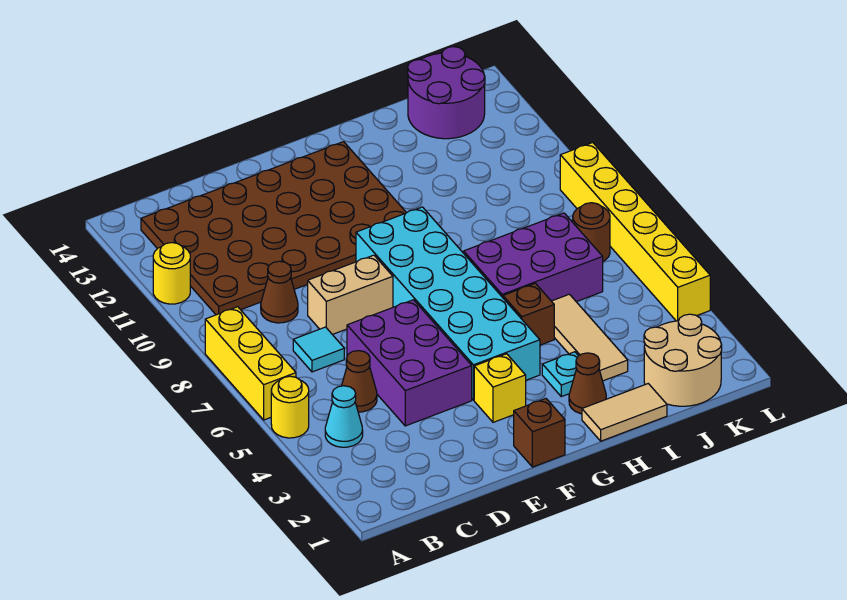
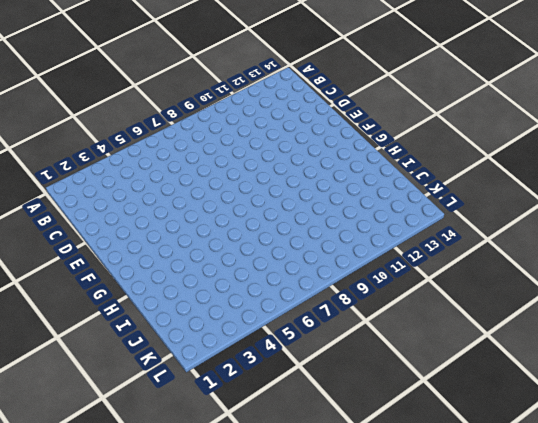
none -> yellow round brick A5 level 1
none -> yellow brick A6:A8 level 1
none -> yellow round brick A11 level 1

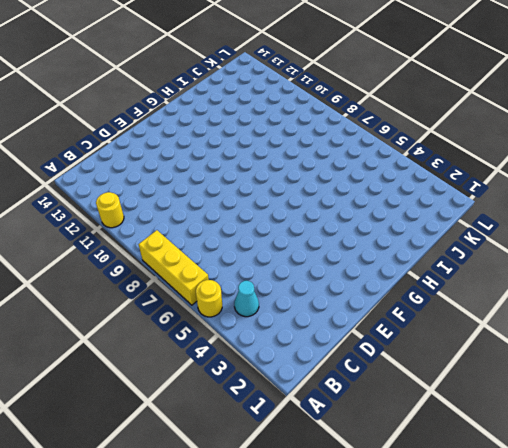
none -> brown plate B10:G13 level 1
none -> brown cone C5 level 1
none -> cyan tile C7 level 1

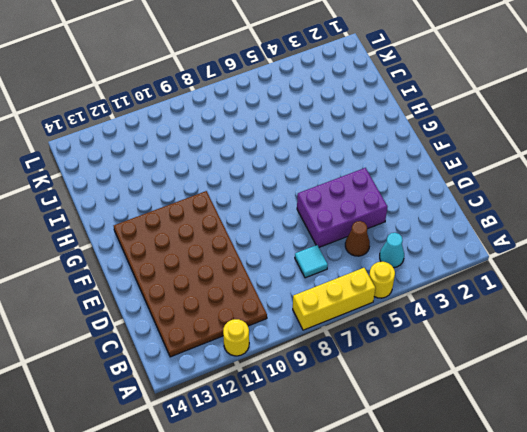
none -> brown cone C9 level 1
none -> tan brick D8:E8 level 1
none -> brown brick F1 level 1

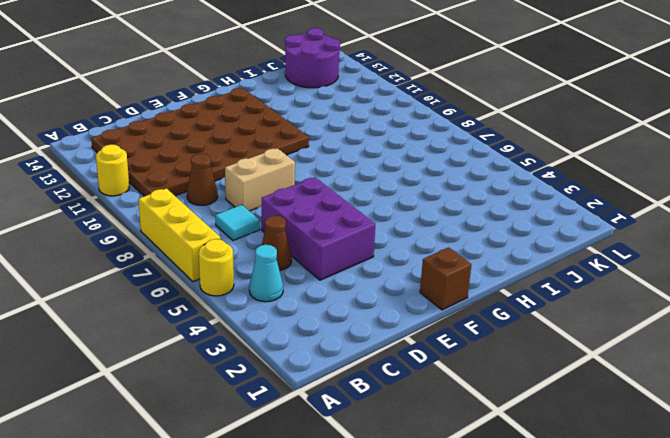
none -> yellow brick F3 level 1
none -> cyan brick F4:G9 level 1
none -> tan tile H1:I1 level 1

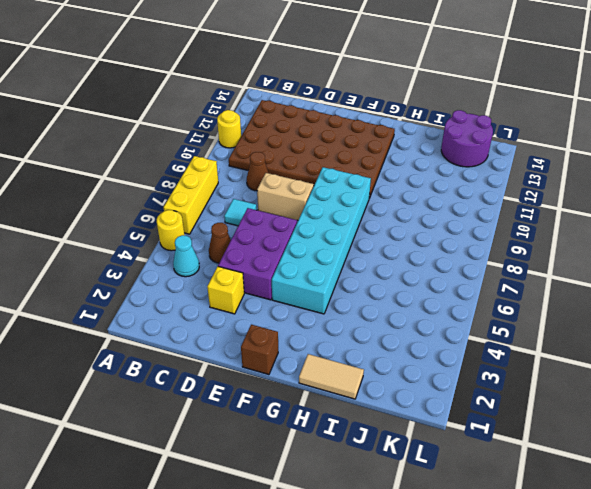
yellow brick D3 level 1 -> yellow brick F3 level 1
none -> brown cone H2 level 1
none -> cyan plate H3 level 1
none -> brown brick H5 level 1

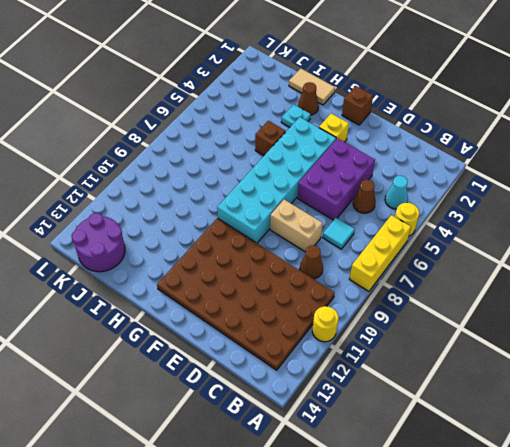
none -> purple brick H6:J7 level 1
none -> tan tile I3:I5 level 1
none -> tan round brick J1:K2 level 1

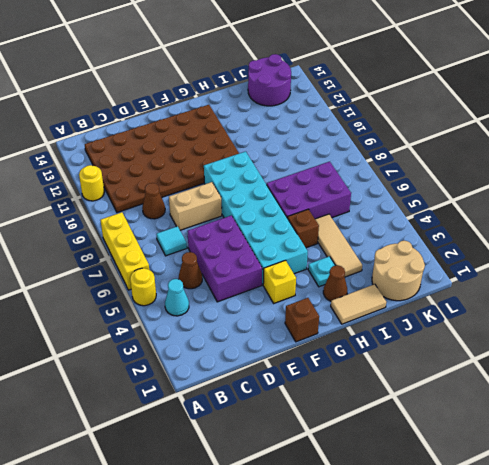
none -> brown round brick K7 level 1
none -> yellow brick L4:L9 level 1

